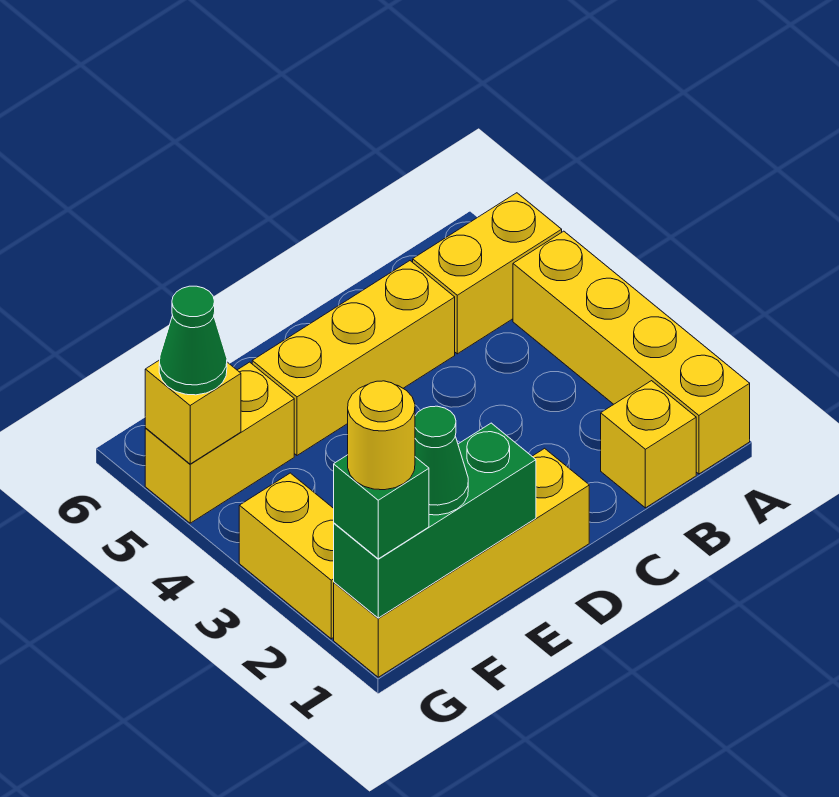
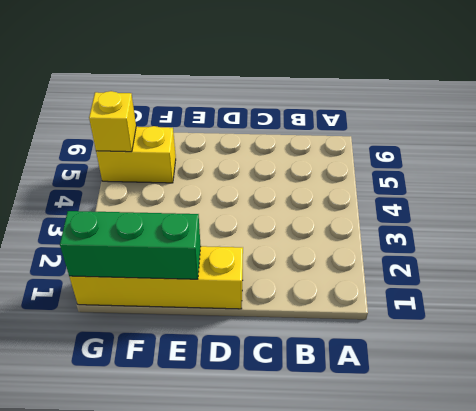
none -> yellow brick A1:A4 level 1
none -> yellow brick A5:B5 level 1
none -> yellow brick B1 level 1

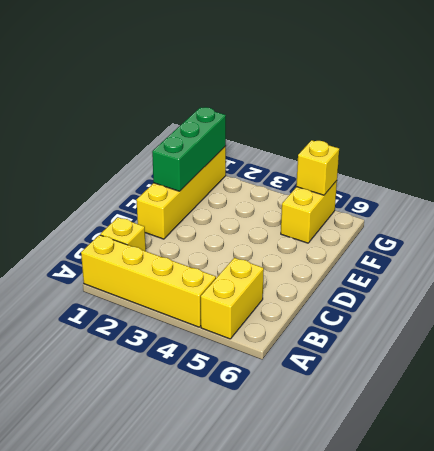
none -> yellow brick C5:E5 level 1
none -> yellow brick G2:G3 level 1
none -> green cone F1 level 3

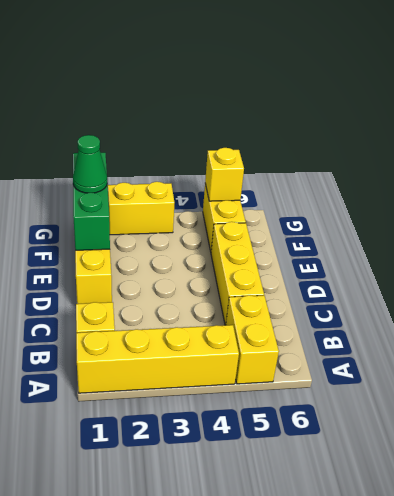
none -> green brick G1 level 3
none -> green cone G5 level 3
none -> yellow round brick G1 level 4

